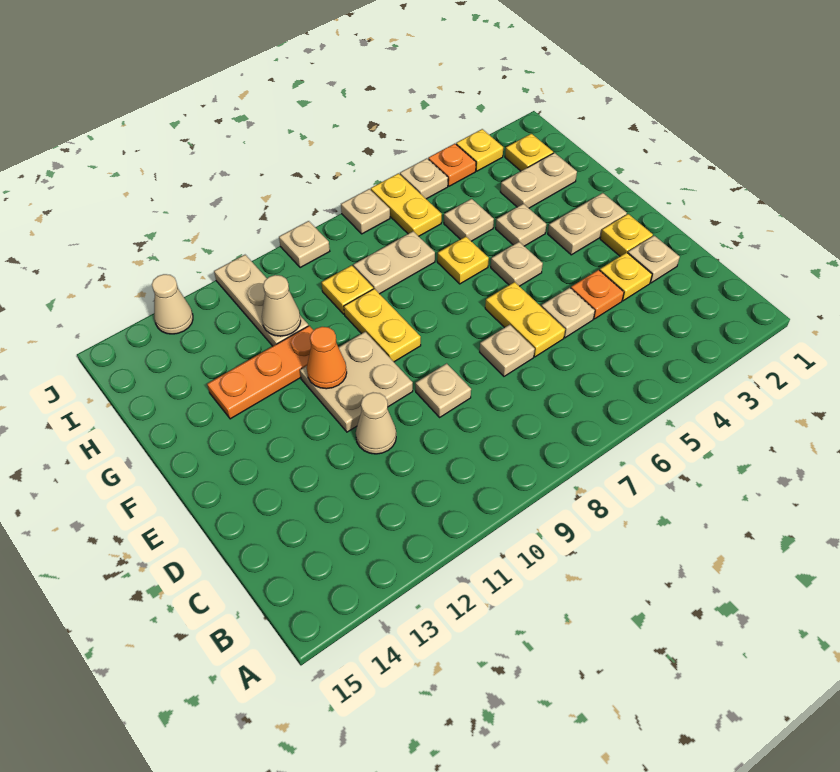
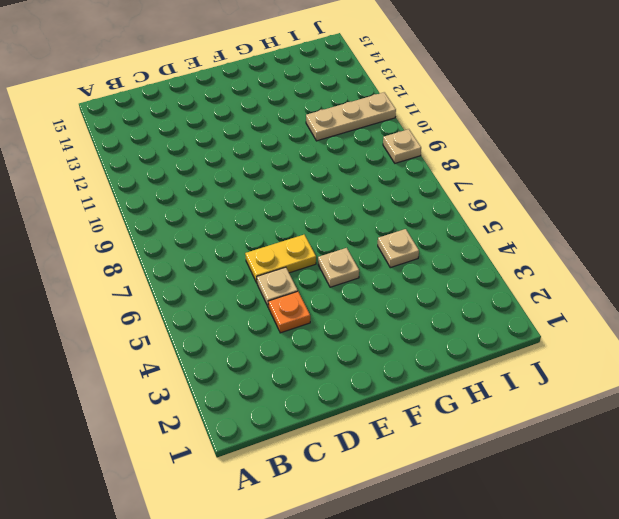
none -> tan plate D2 level 1
none -> yellow plate D3 level 1
none -> tan plate D7 level 1
none -> tan plate D9 level 1

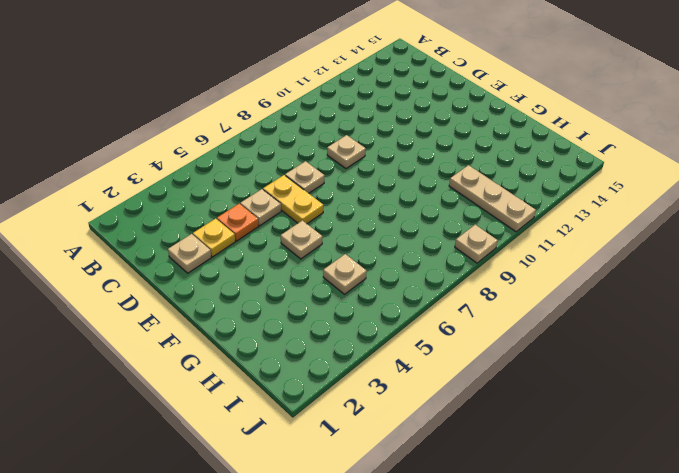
none -> tan cone D11 level 1
none -> yellow plate E2 level 1
none -> tan plate E10:F11 level 1
none -> tan plate F2:F3 level 1

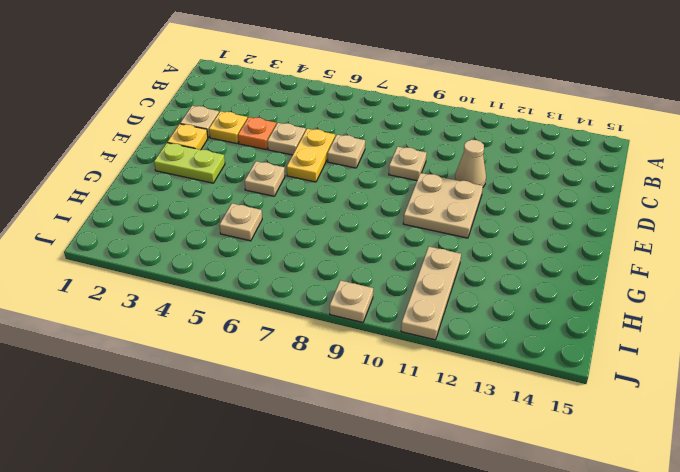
lime plate F2:F3 level 1 -> tan plate F2:F3 level 1
none -> yellow plate F9:G9 level 1
none -> tan plate G4 level 1
none -> yellow plate G6 level 1
none -> orange plate G11:G13 level 1

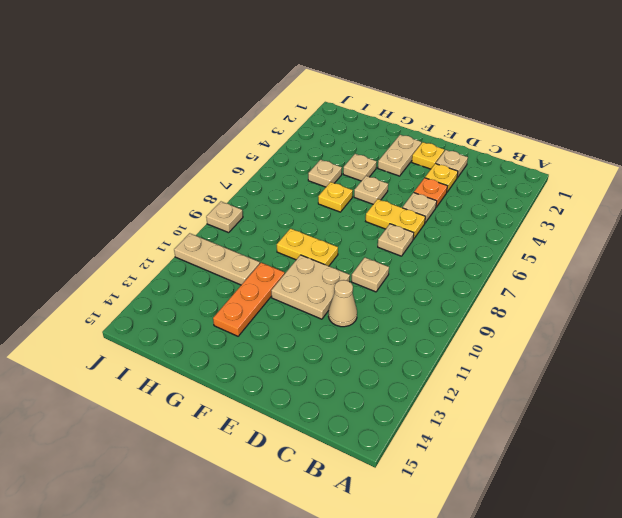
none -> tan plate H2:H3 level 1
none -> tan plate H7:H8 level 1
none -> yellow plate H9 level 1
none -> yellow plate I2 level 1

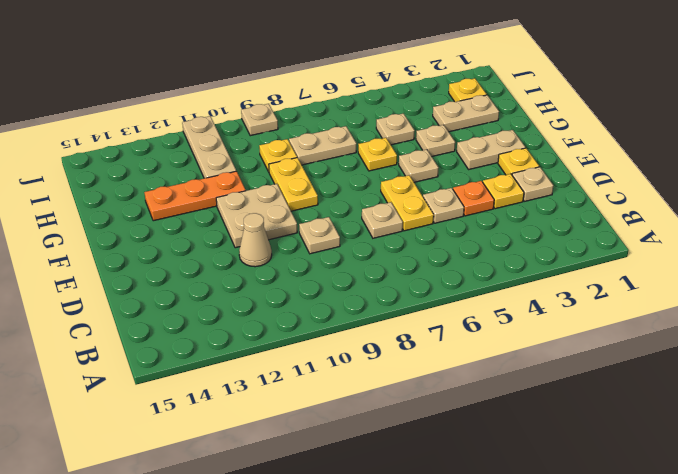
none -> yellow plate I6:J6 level 1
none -> yellow plate J3 level 1
none -> orange plate J4 level 1
none -> tan plate J5 level 1

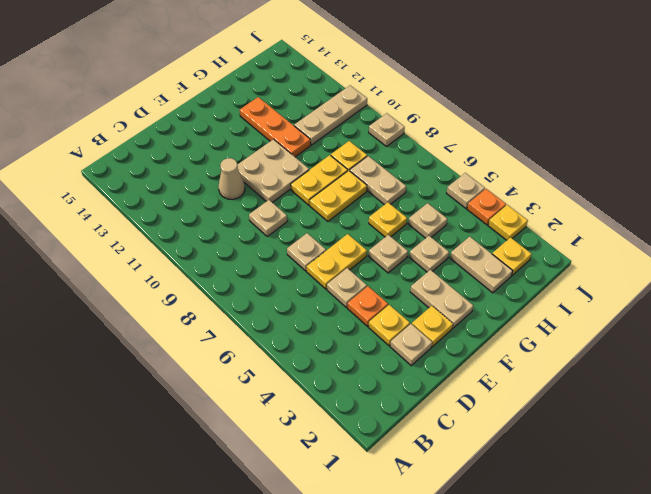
yellow plate F8:G8 level 1 -> yellow plate I6:J6 level 1
none -> tan plate J7 level 1
none -> tan cone J13 level 1
none -> orange cone F11 level 2
none -> tan cone H11 level 2

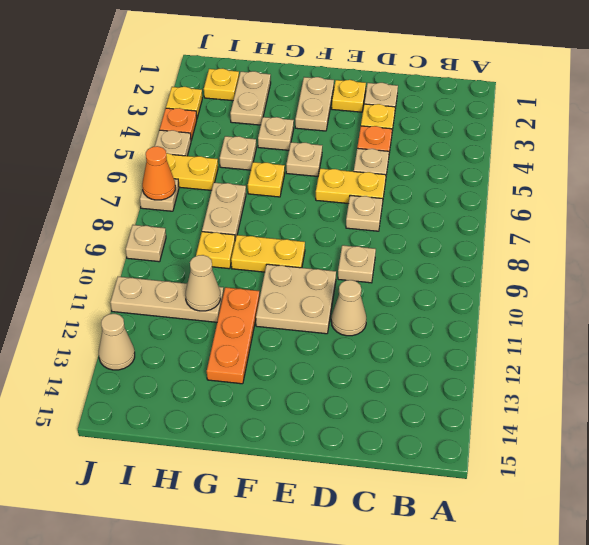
orange cone J7 level 2 -> orange cone F11 level 2

